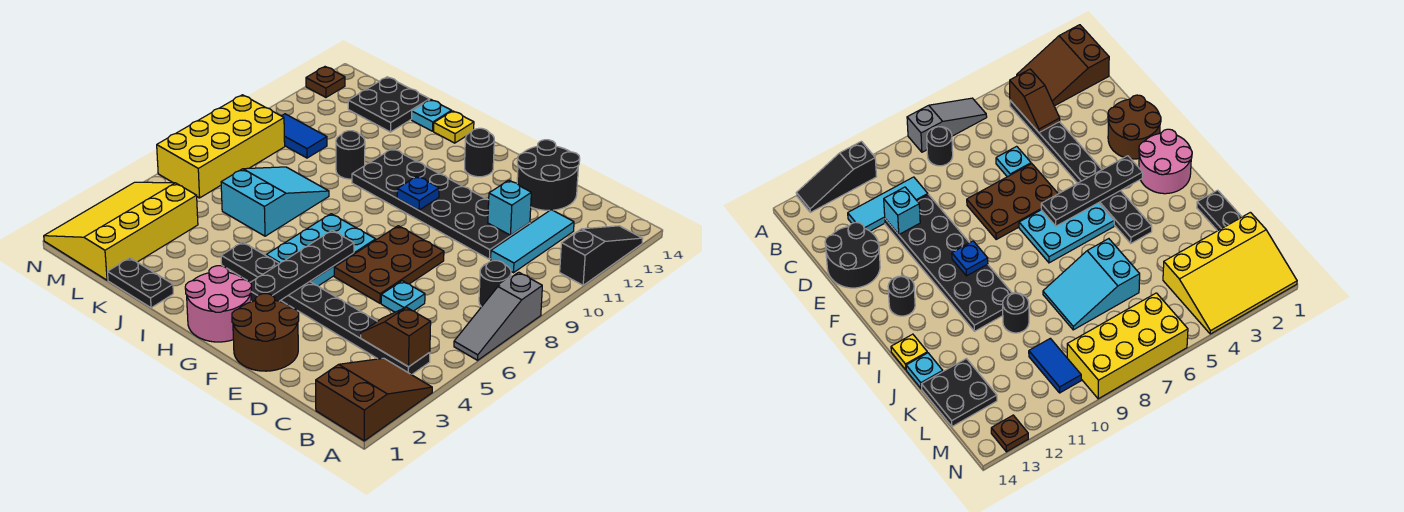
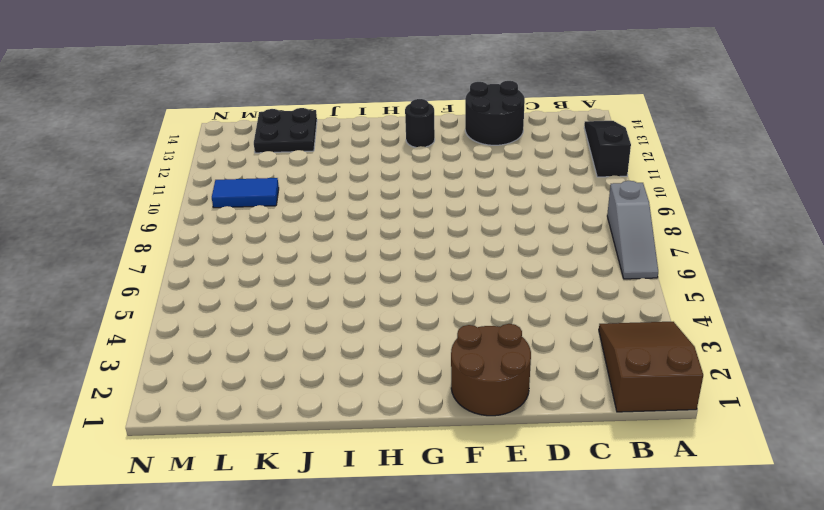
none -> black plate B4:I4 level 1
none -> black round brick B8 level 1
none -> cyan tile C10:C12 level 1

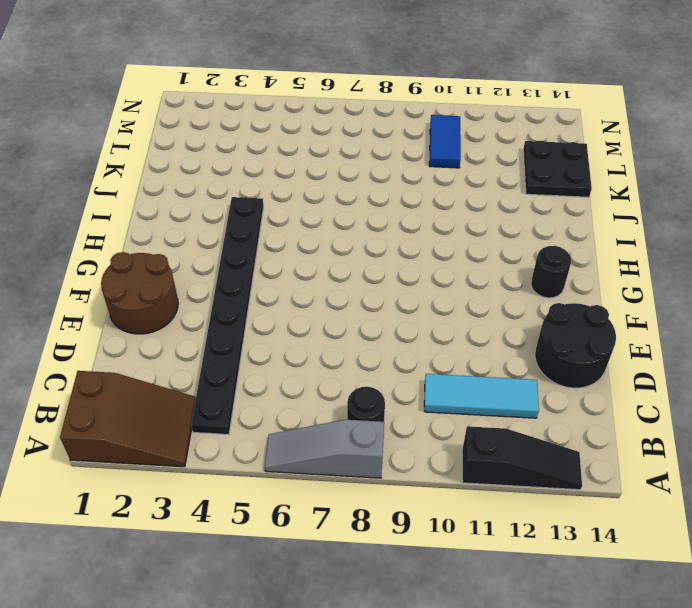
none -> cyan plate D6 level 1
none -> black plate D10:I11 level 1
none -> brown plate E6:F8 level 1

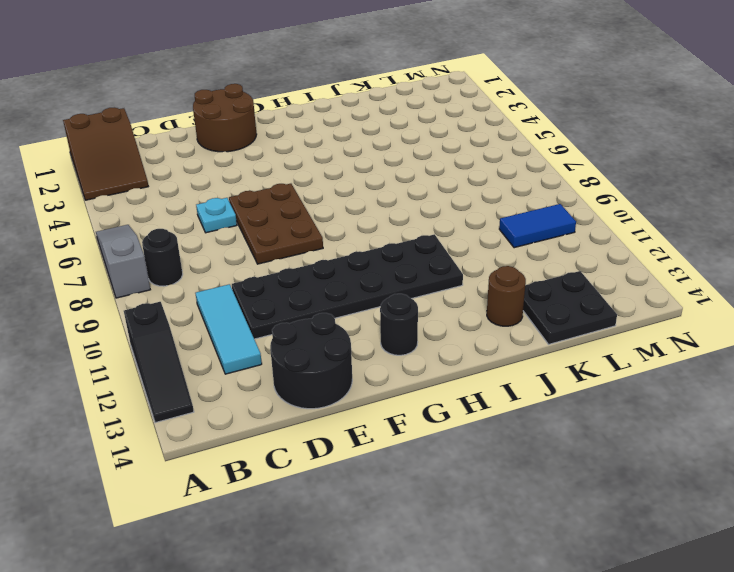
brown round brick J13 level 1 -> none
none -> black plate B4:I4 level 1
none -> pink round brick G1:H2 level 1
none -> cyan plate G5:H7 level 1

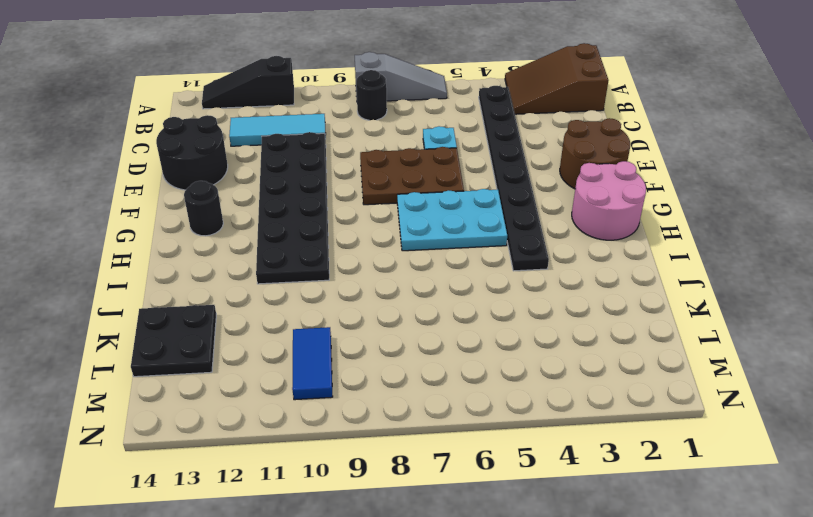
none -> yellow plate I14 level 1
none -> black plate J1:K1 level 1
none -> cyan slope J6:K8 level 1 top 6

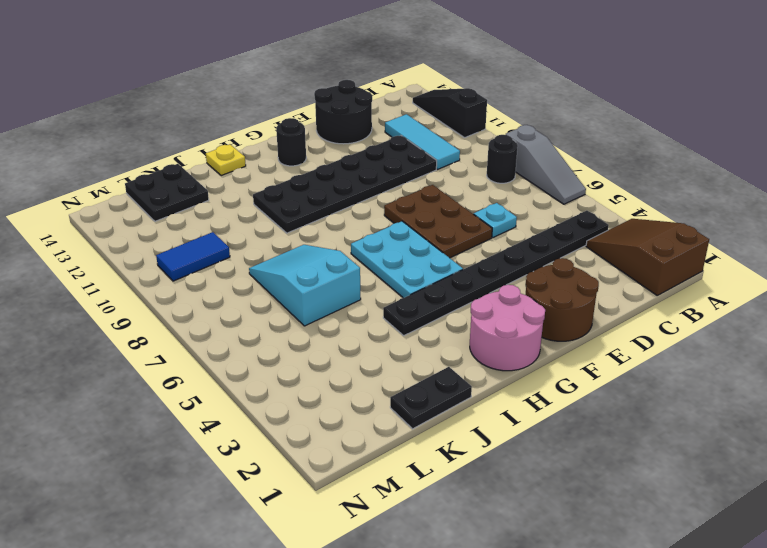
none -> black round brick J10 level 1
none -> cyan plate J14 level 1
none -> yellow slope L1:N4 level 1 top L

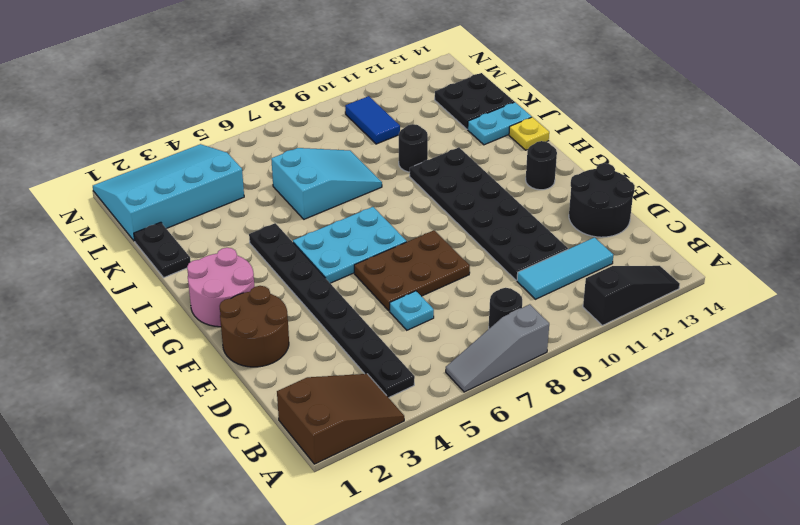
cyan plate J13:J14 level 1 -> cyan plate J14 level 1
cyan slope L1:N4 level 1 top L -> yellow slope L1:N4 level 1 top L
none -> yellow brick M6:N9 level 1
none -> brown plate N13 level 1
none -> brown slope B4:C4 level 2 top B

